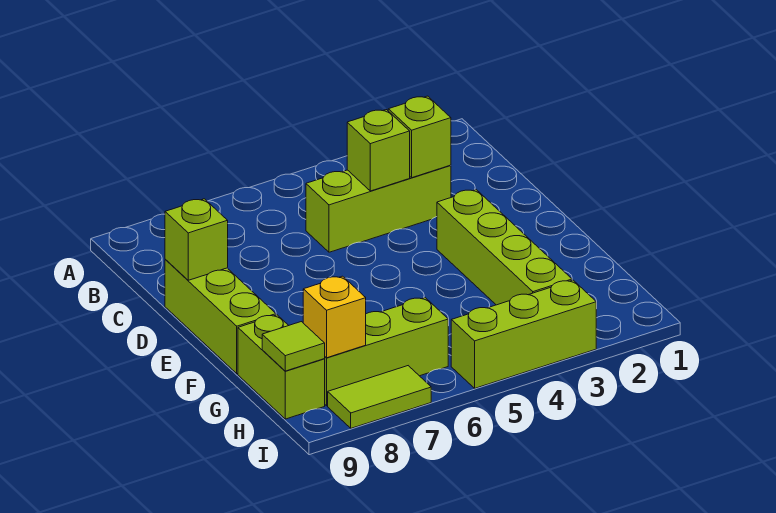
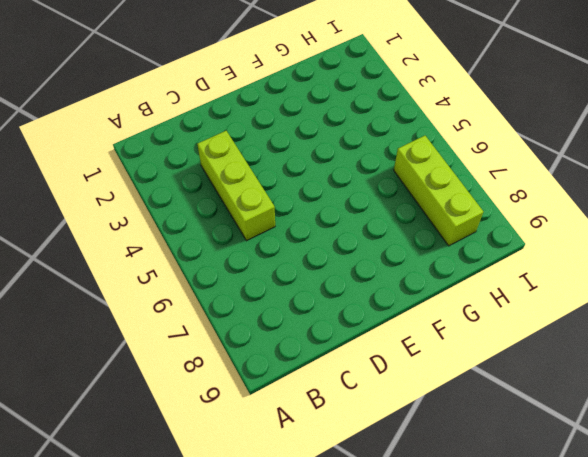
none -> lime brick D9:F9 level 1
none -> lime brick E3:H3 level 1
none -> lime brick G9:H9 level 1

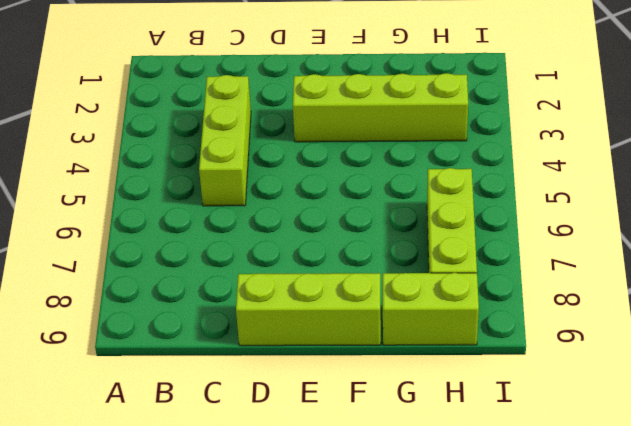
none -> lime brick I3:I5 level 1
none -> lime tile I7:I8 level 1
none -> lime brick C3 level 2

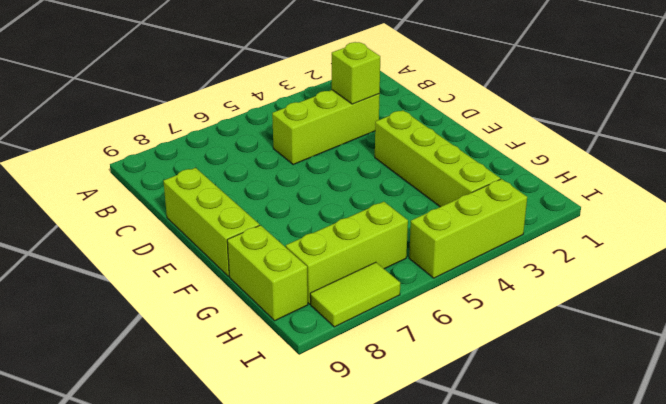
none -> lime brick C4 level 2
none -> lime brick D9 level 2
none -> yellow brick H8 level 2

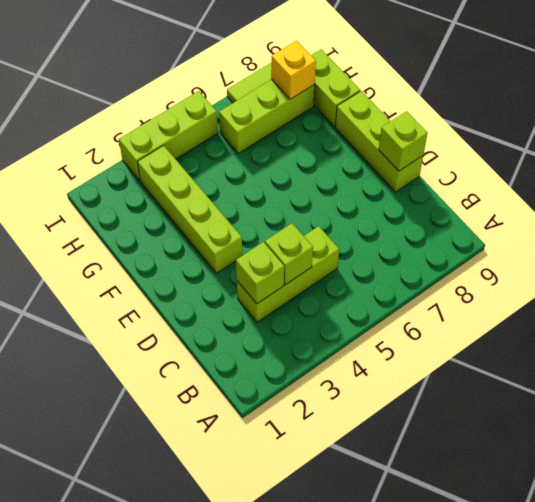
none -> lime tile H9 level 2

